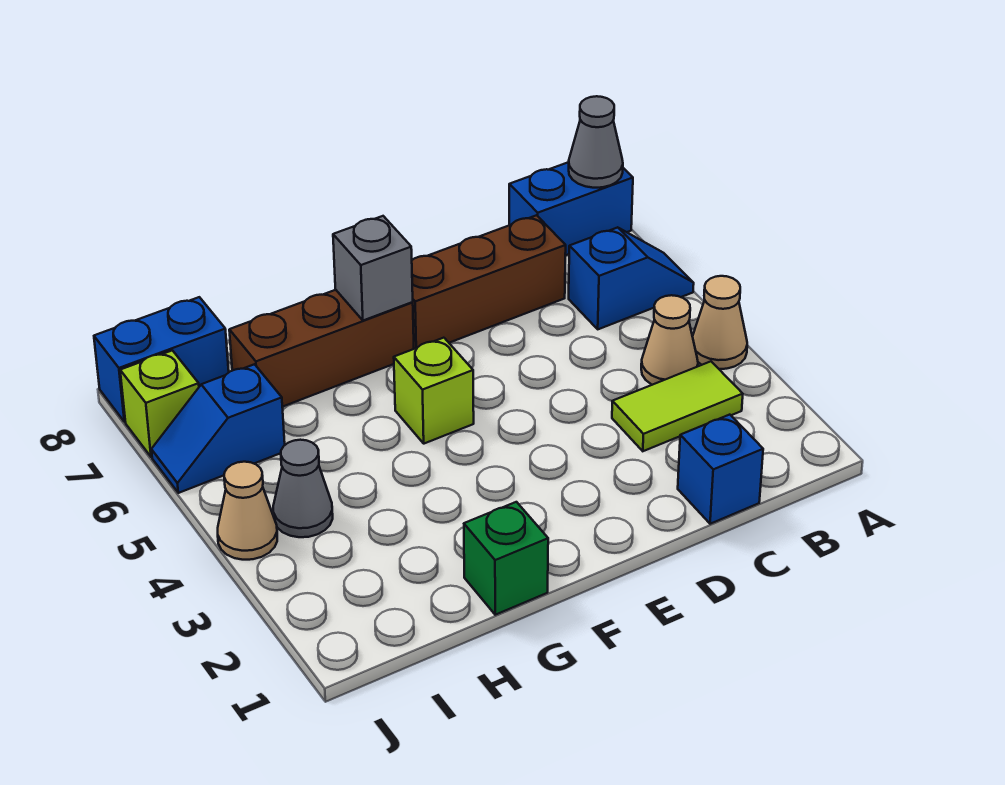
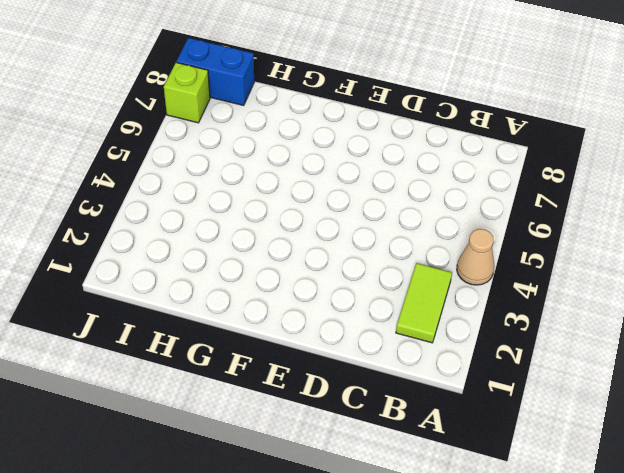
lime tile B2:B3 level 1 -> lime tile B3:C3 level 1
none -> blue slope A6:B6 level 1 top B
none -> blue brick A8:B8 level 1
none -> tan cone B4 level 1

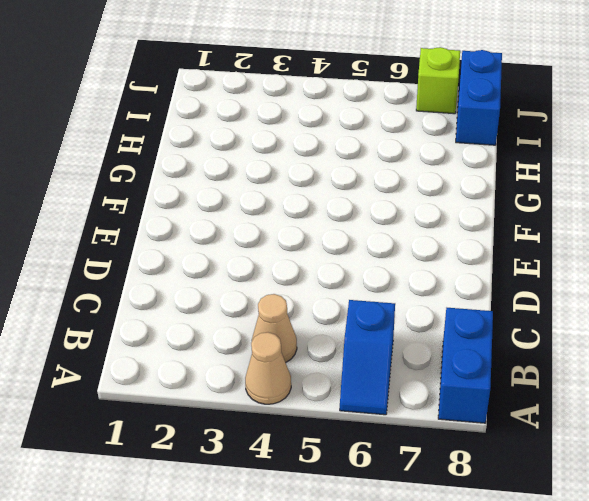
none -> lime tile B3:C3 level 1
none -> blue brick C1 level 1
none -> brown brick C7:E7 level 1

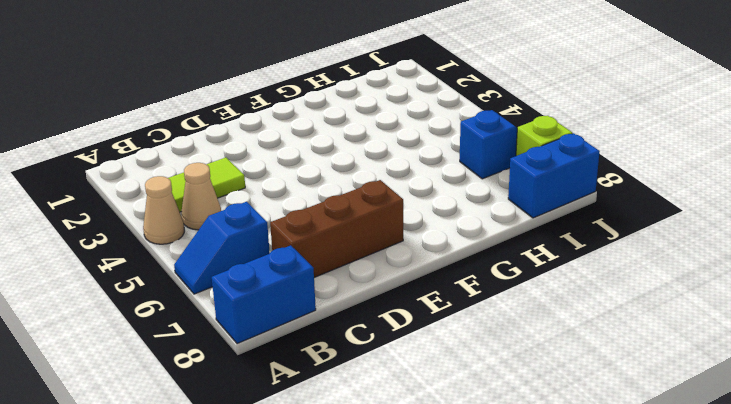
none -> blue brick C1 level 1
none -> lime brick F5 level 1
none -> brown brick F7:H7 level 1

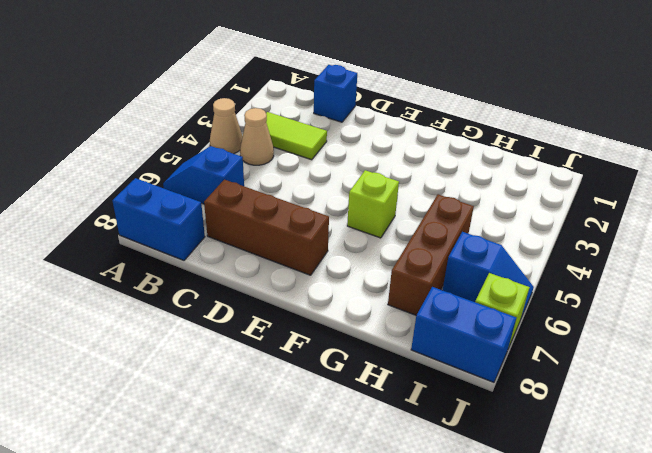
brown brick H5:H7 level 1 -> brown brick F7:H7 level 1
none -> green brick G1 level 1
none -> grey cone I4 level 1
none -> tan cone J4 level 1

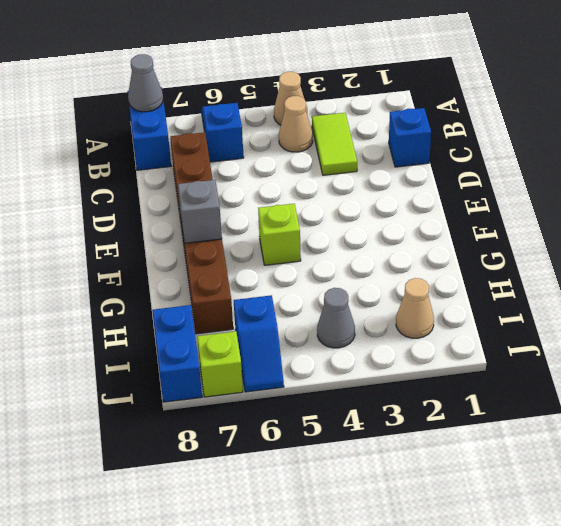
tan cone I2 level 1 -> tan cone J4 level 1
none -> green brick G1 level 1

